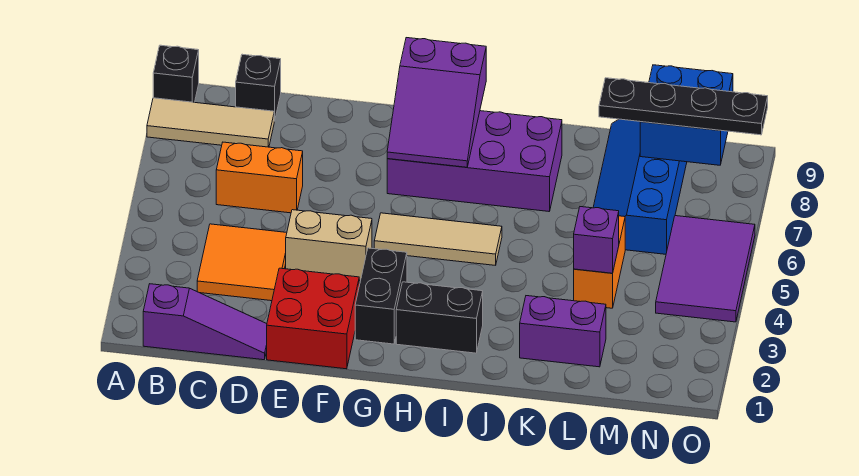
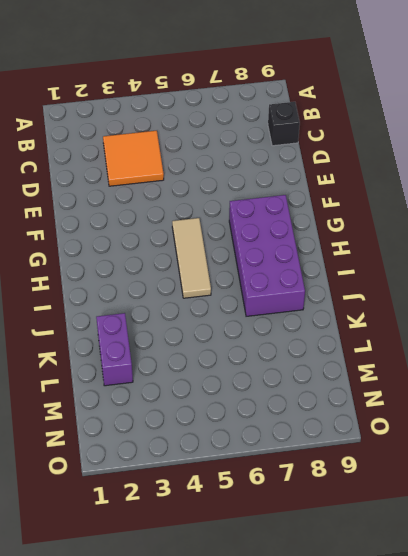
none -> tan tile A8:C8 level 1
none -> black brick A9 level 1
none -> purple slope B1:D1 level 1 top B

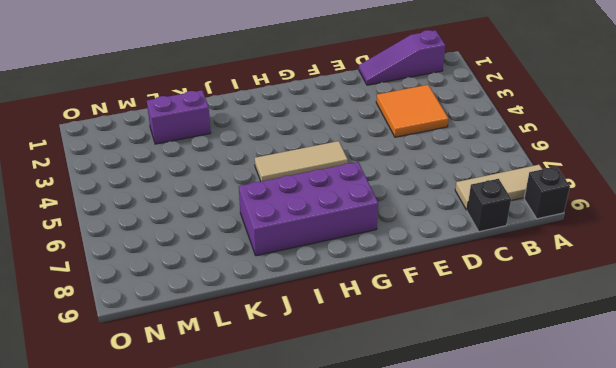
none -> orange brick C6:D6 level 1
none -> red brick E1:F2 level 1
none -> tan brick E4:F4 level 1

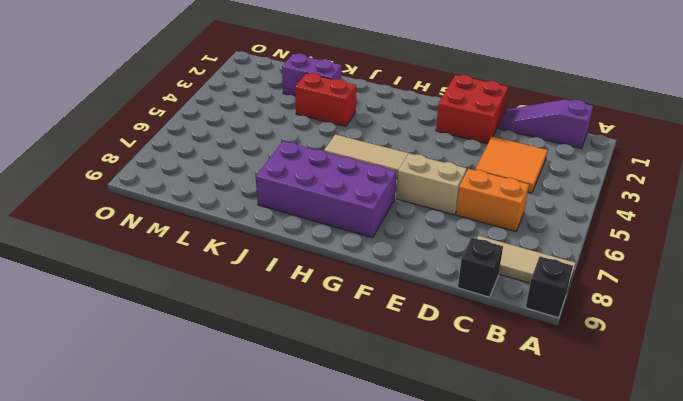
tan brick E6:F6 level 1 -> tan brick E4:F4 level 1
red brick J3:K3 level 1 -> none
none -> black brick G2:G3 level 1
none -> black brick H2:I2 level 1
none -> orange brick L4:L5 level 1

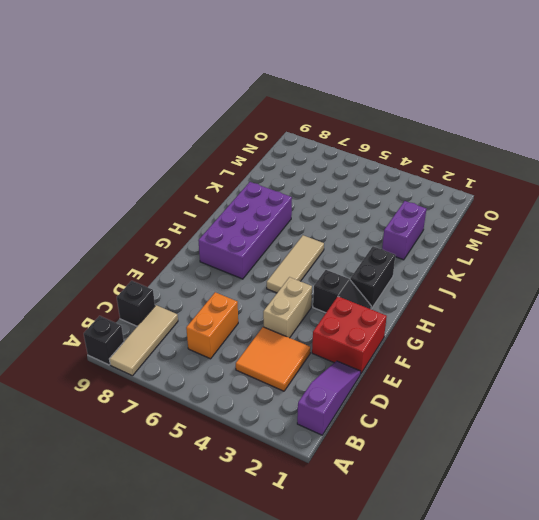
black slope G2:G3 level 1 top 3 -> black brick G2:G3 level 1
none -> orange brick L4:L5 level 1
none -> blue slope L6:M9 level 1 top M
none -> purple tile N4:O6 level 1

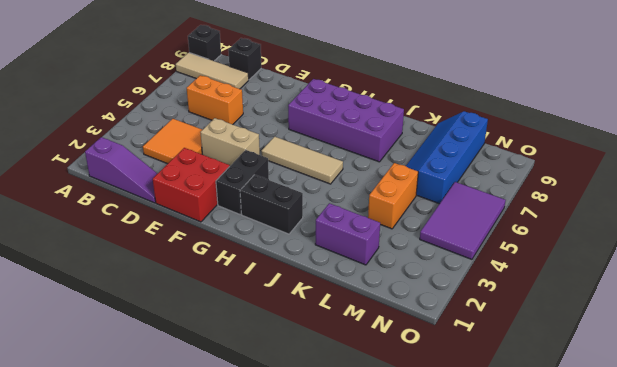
none -> purple slope G7:H9 level 2 top 9
none -> purple brick L4 level 2
none -> blue brick M8:N9 level 2

